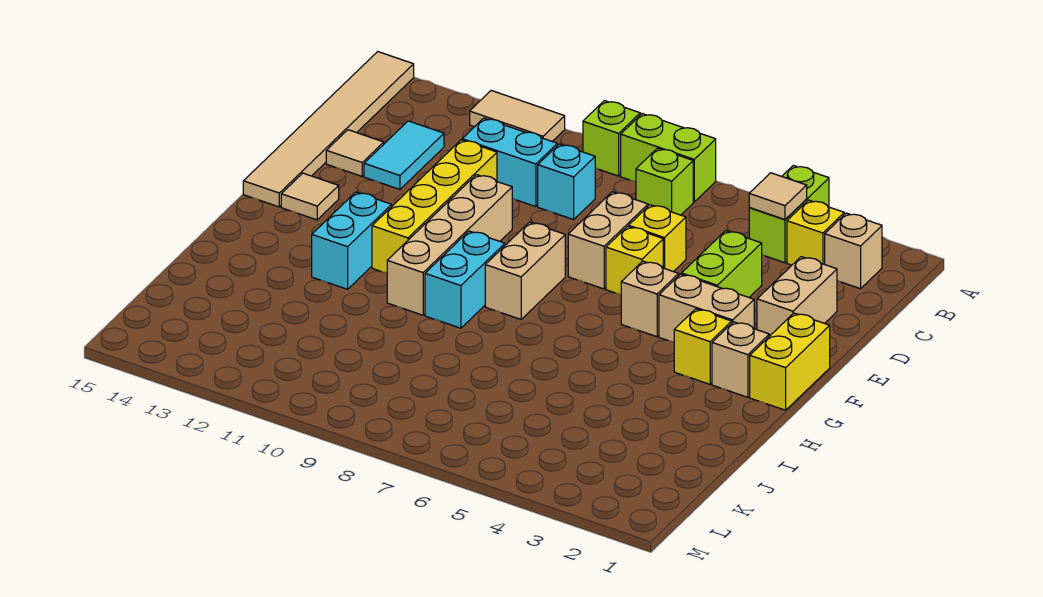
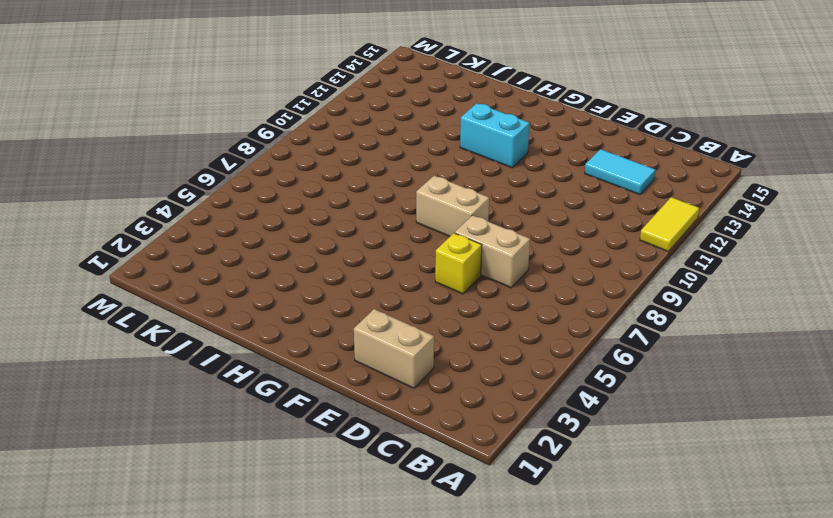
yellow tile A11:A12 level 1 -> tan tile A11:A12 level 1
none -> lime brick A4:B4 level 1
none -> lime brick A7:A8 level 1
none -> lime brick A9 level 1

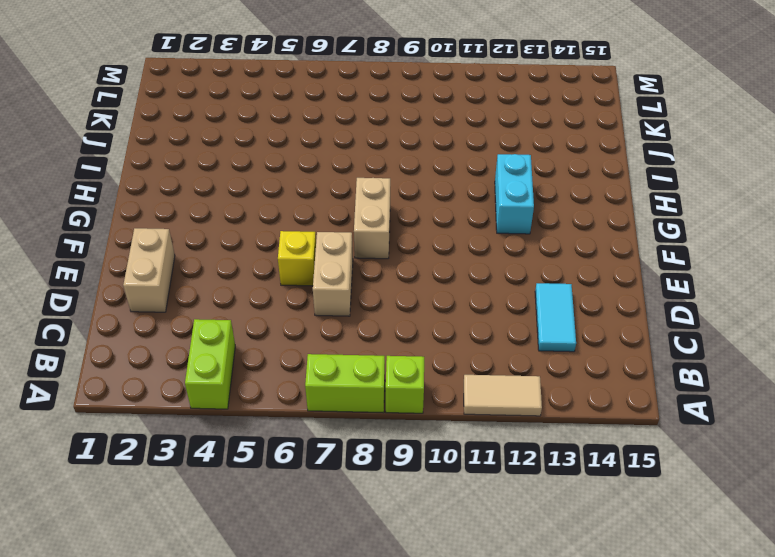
none -> tan tile A15:F15 level 1
none -> tan brick B2 level 1
none -> yellow brick B3 level 1

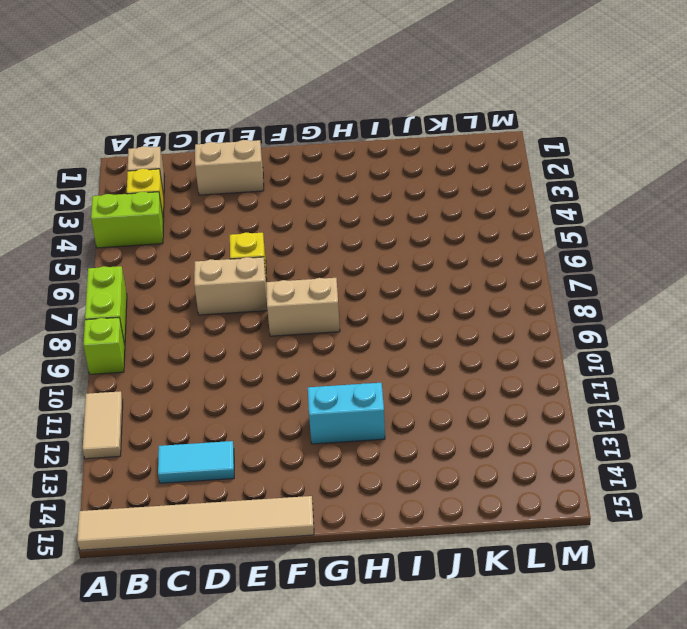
none -> lime brick B7 level 1
none -> cyan brick C9 level 1
none -> cyan brick C10:C11 level 1

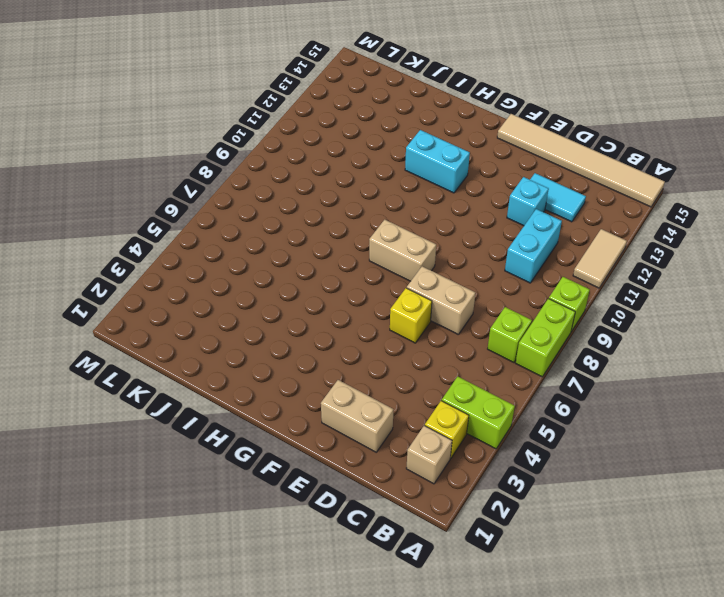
cyan brick D12 level 1 -> cyan brick C9 level 1
none -> lime brick D4:E4 level 1
none -> yellow brick D6 level 1
none -> yellow brick D11:G11 level 1

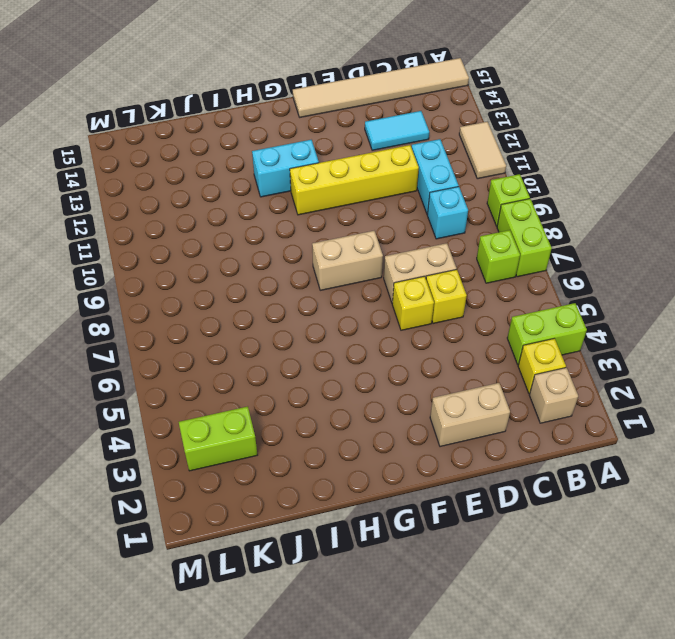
lime brick K3:L3 level 1 -> lime brick D4:E4 level 1
none -> tan tile D14 level 1
none -> tan brick E10:H10 level 1
none -> yellow brick F1:G1 level 1

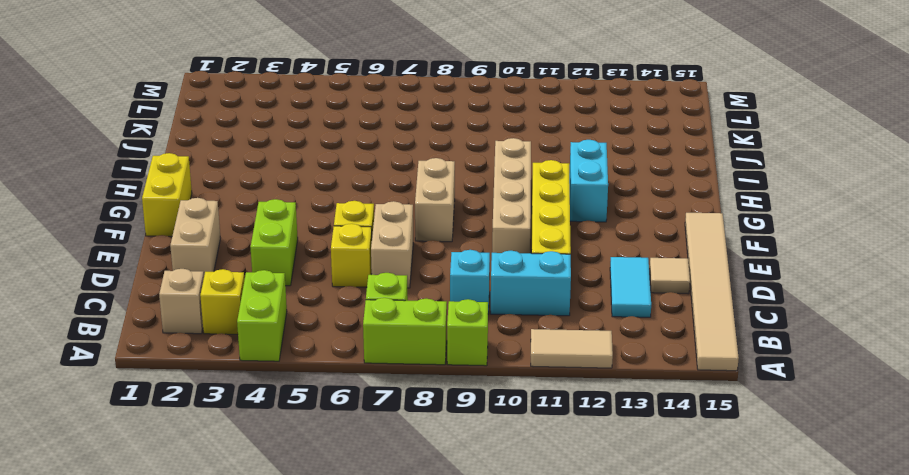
none -> tan brick F3:F4 level 1
none -> tan brick F5 level 1
none -> tan tile F14 level 1

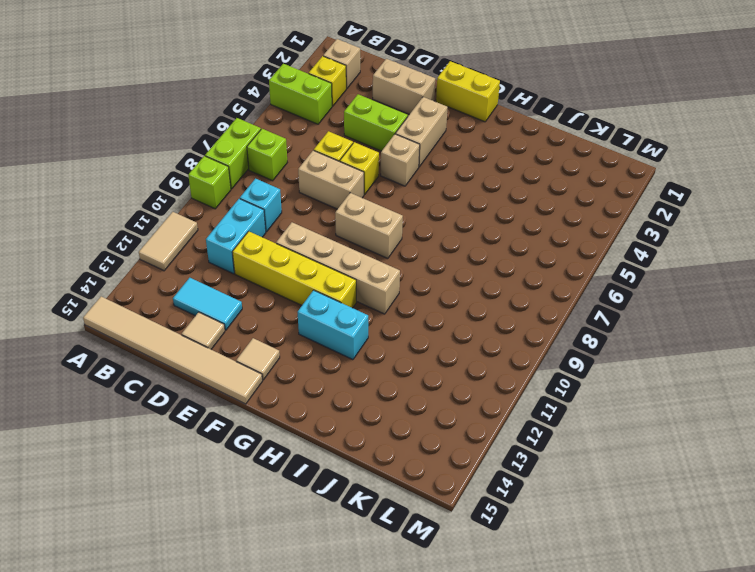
none -> tan brick G2 level 1
none -> yellow brick G3 level 1
none -> cyan brick G9:H9 level 1

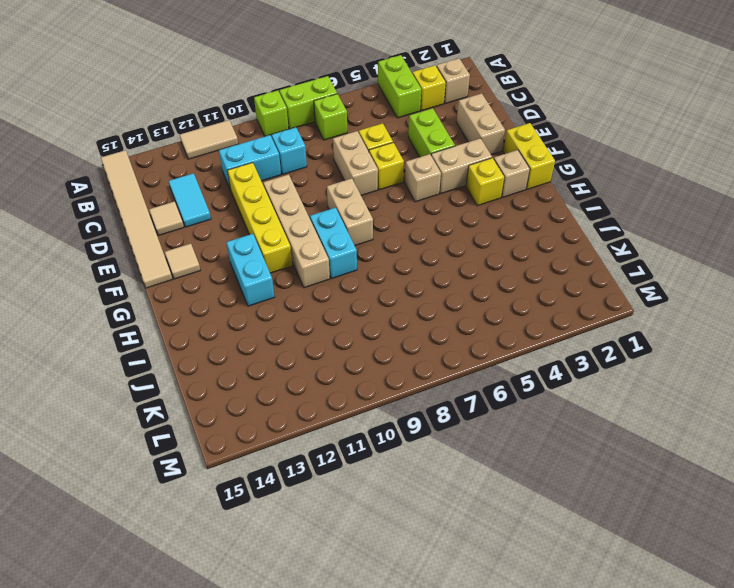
none -> tan tile B4 level 2

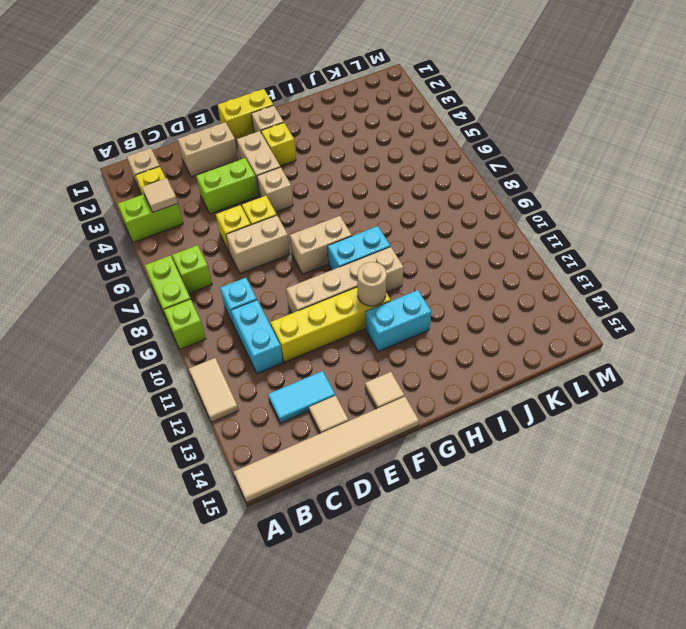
tan round brick G11 level 2 -> none

